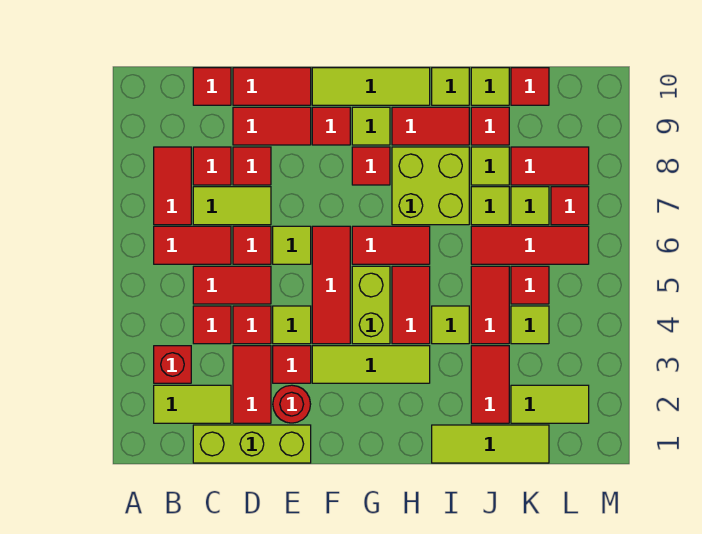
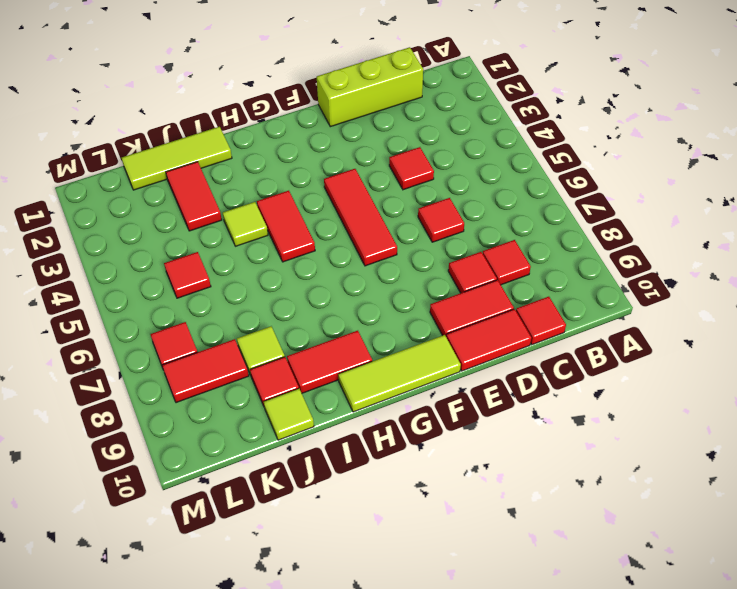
none -> lime tile B2:C2 level 1
none -> red brick B3 level 1
none -> red tile B6:C6 level 1
none -> red tile B7:B8 level 1

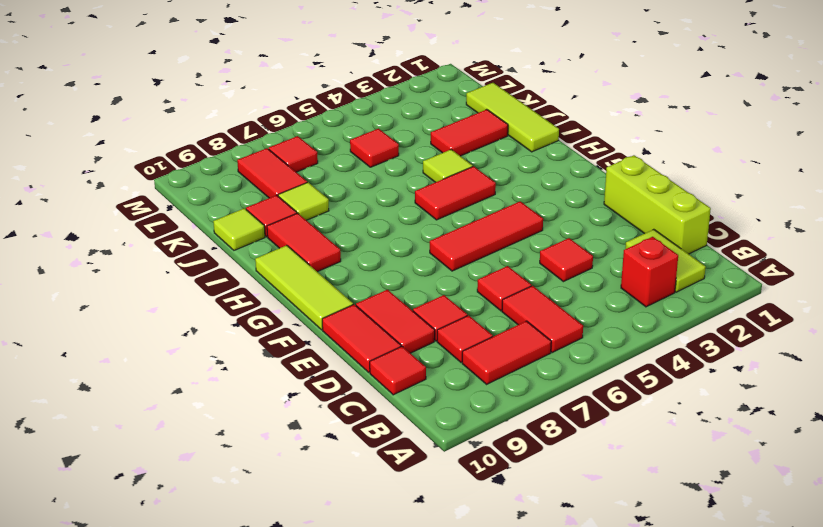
none -> red tile C4 level 1
none -> red tile C5:D5 level 1
none -> lime tile C7:D7 level 1
none -> red tile D2:D3 level 1

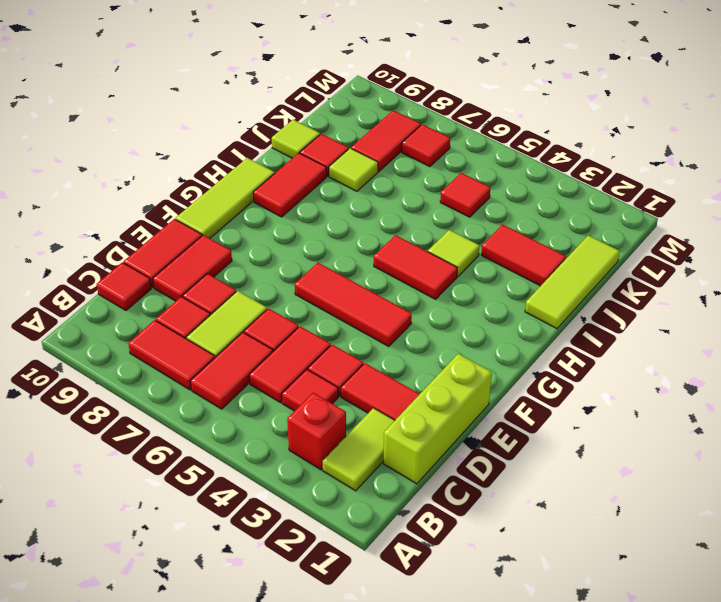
none -> red round brick E2 level 1
none -> red tile E3 level 1
none -> lime tile E4 level 1
none -> lime tile E6 level 1

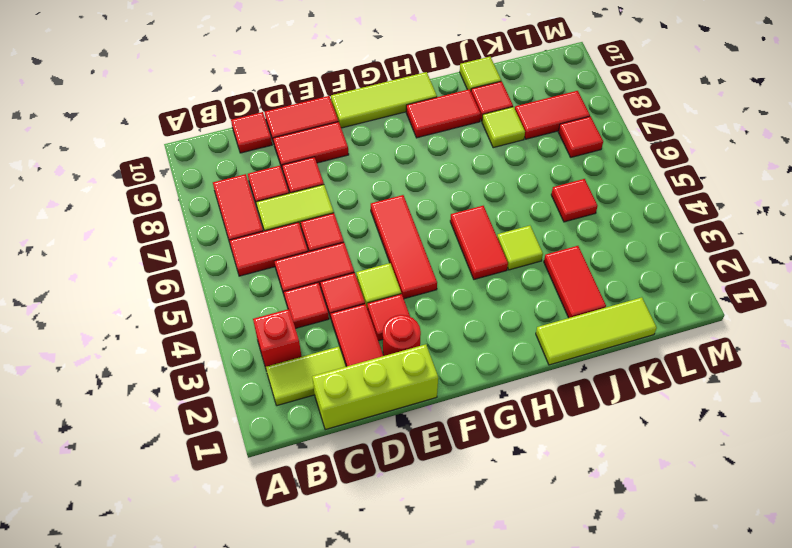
none -> lime tile E6 level 1
none -> lime tile F3:H3 level 1
none -> red tile F9 level 1
none -> lime brick G4:G5 level 1

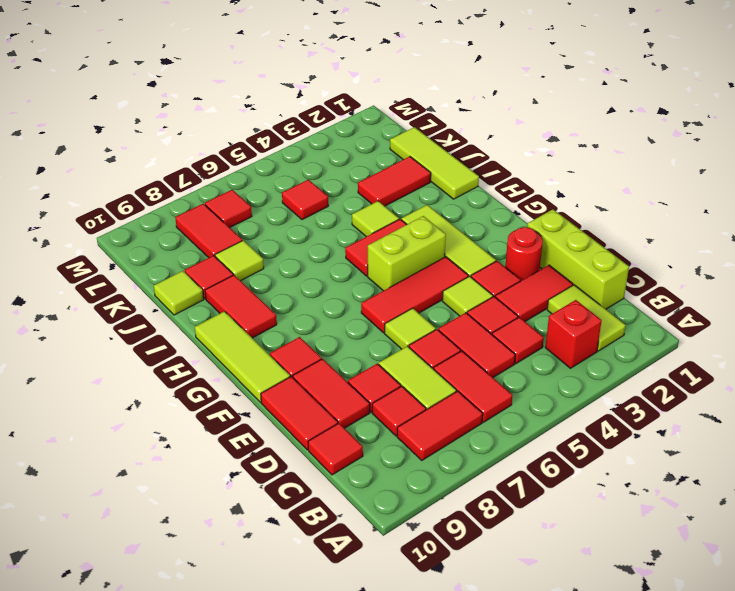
none -> red tile G6:H6 level 1
none -> red tile G8 level 1
none -> lime tile G9 level 1
none -> lime brick H7:I8 level 1

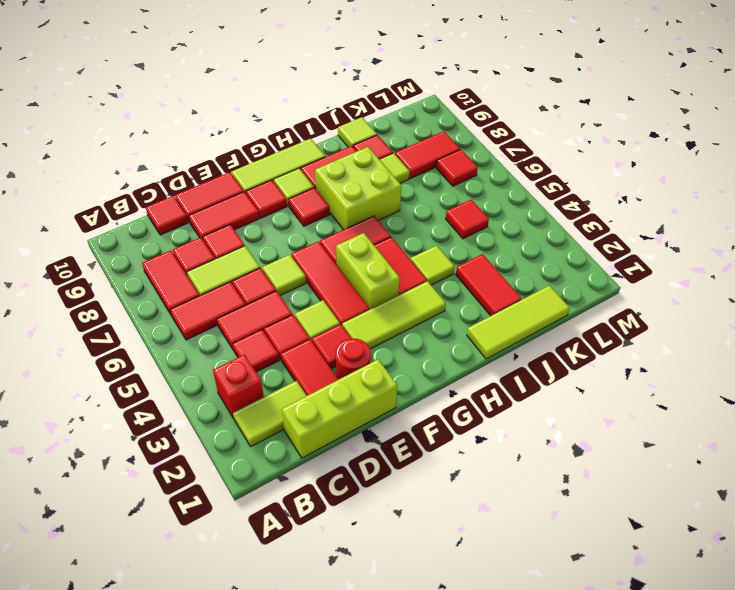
none -> lime tile I10 level 1
none -> red tile J4:J5 level 1
none -> red tile J6:L6 level 1
none -> lime tile J7 level 1

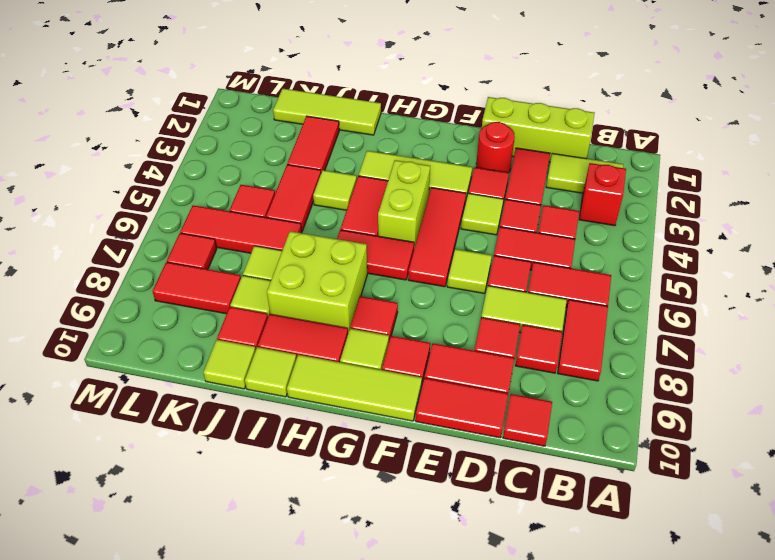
none -> lime tile K2:L2 level 1
none -> lime tile K4 level 1
none -> lime tile K7 level 1
none -> red tile K10 level 1

